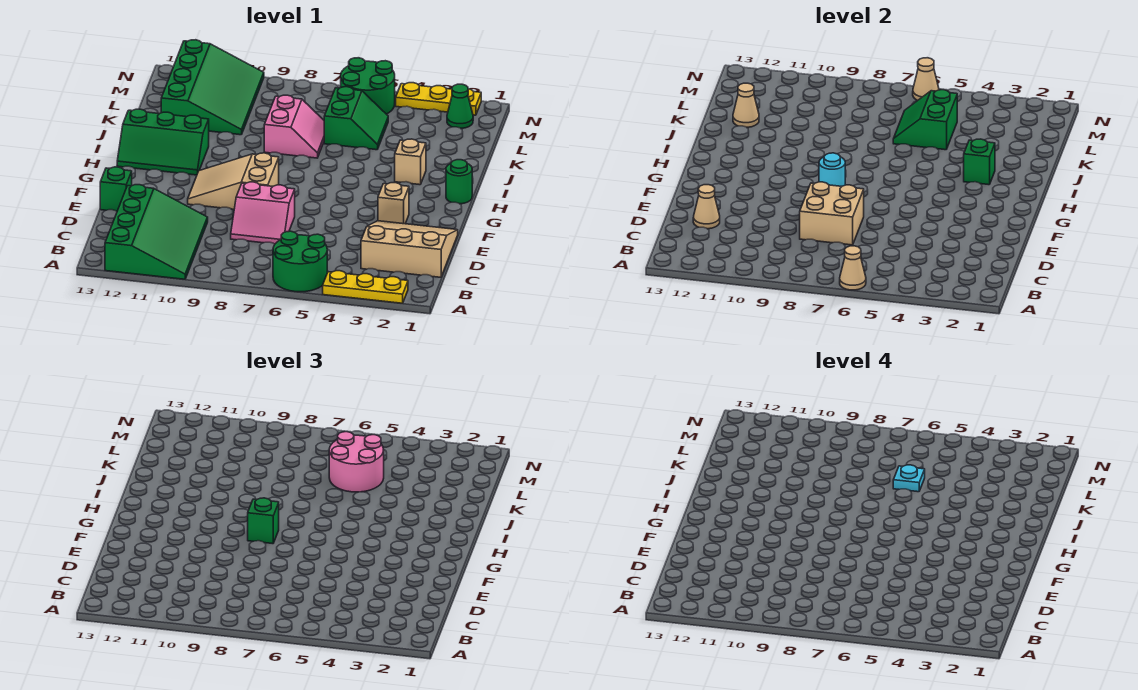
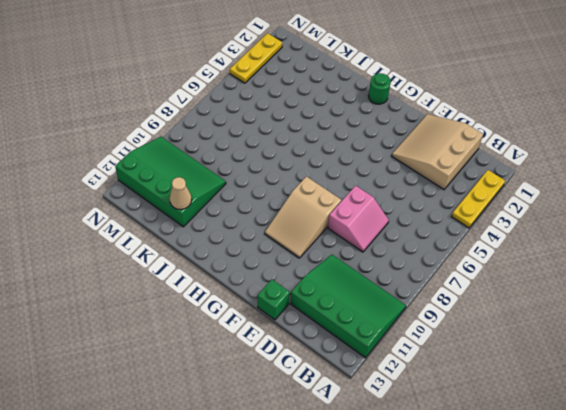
none -> green round brick A5:B6 level 1
none -> tan brick F3 level 1
none -> green slope H11:I13 level 1 top I

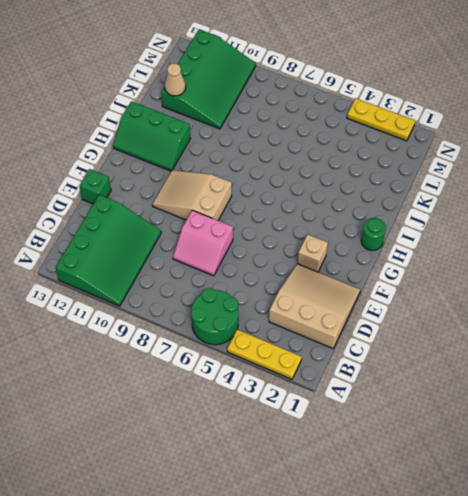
none -> tan brick I3 level 1
none -> pink slope J7:K8 level 1 top 8
none -> green slope K5:L6 level 1 top 6

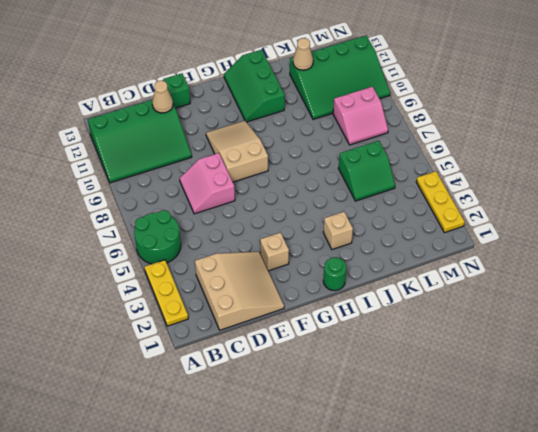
pink slope L8:M9 level 1 top 9 -> pink slope J7:K8 level 1 top 8
none -> green cone M2 level 1
none -> green round brick M5:N6 level 1
none -> tan cone A6 level 2

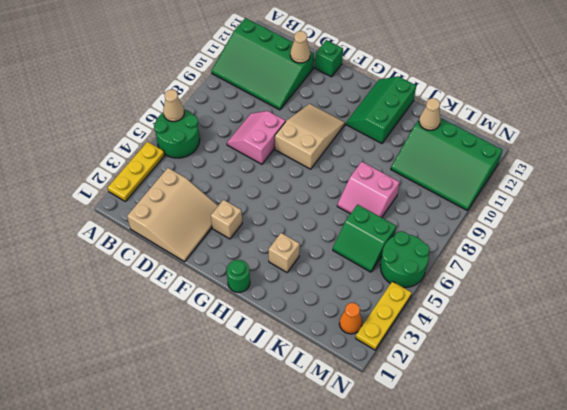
orange cone M2 level 1 -> green cone M2 level 1
none -> tan brick D7:E8 level 2
none -> cyan round brick G8 level 2
none -> green brick I3 level 2

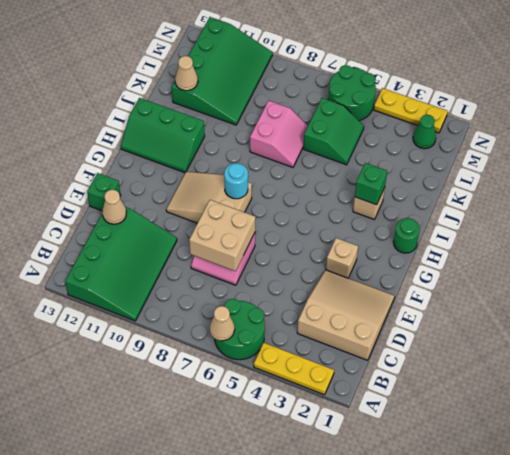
none -> green slope K5:L6 level 2 top 5
none -> tan cone N6 level 2
none -> green brick G8 level 3

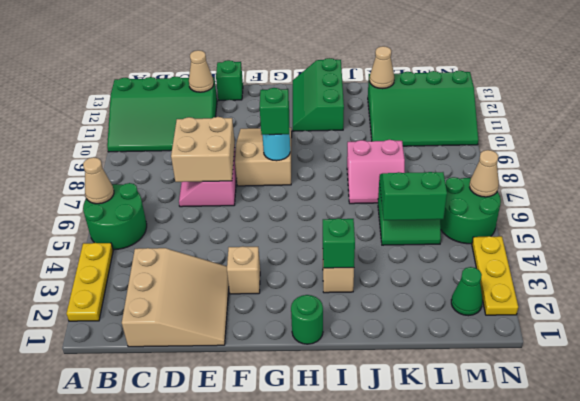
none -> pink round brick K5:L6 level 3
none -> cyan plate K6 level 4

